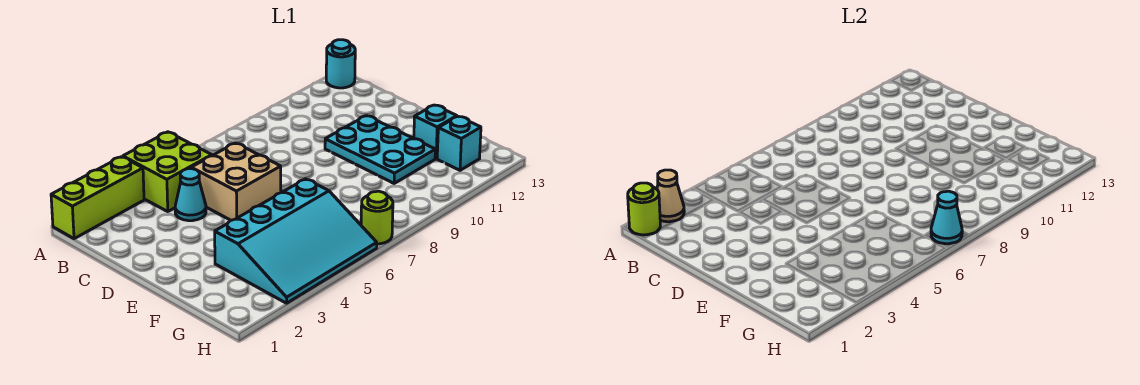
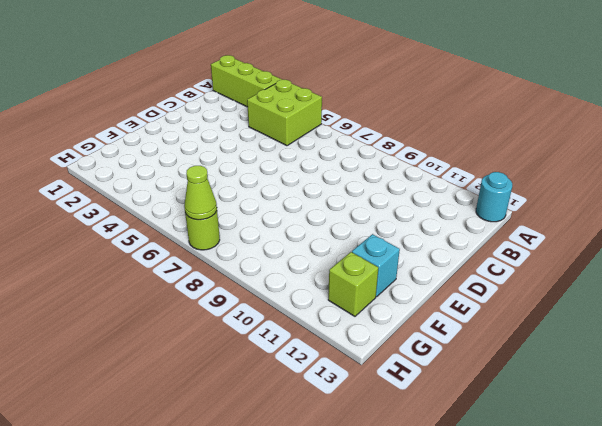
lime brick G12 level 1 -> cyan brick G12 level 1
lime cone H7 level 2 -> cyan cone H7 level 2
none -> cyan cone C4 level 1
none -> tan brick C5:D6 level 1
none -> cyan plate D10:F11 level 1

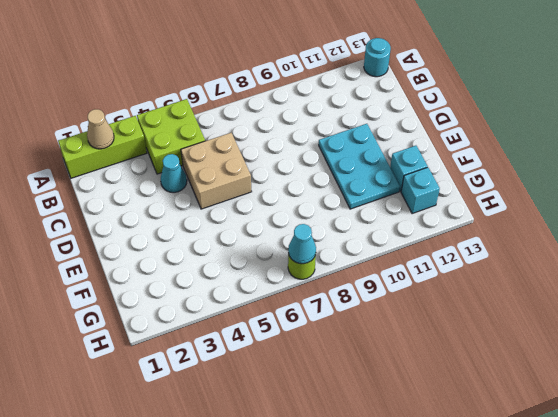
none -> cyan slope F3:H6 level 1 top F
none -> lime round brick A1 level 2

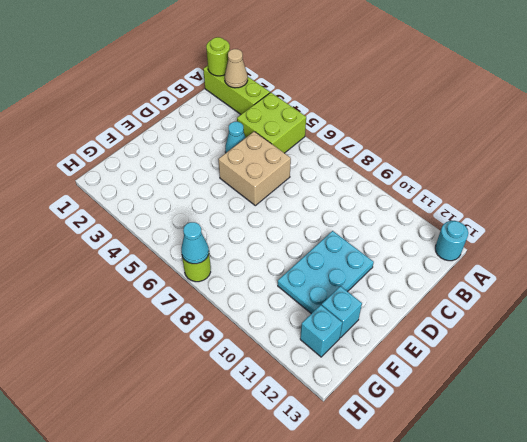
none -> cyan slope F3:H6 level 1 top F

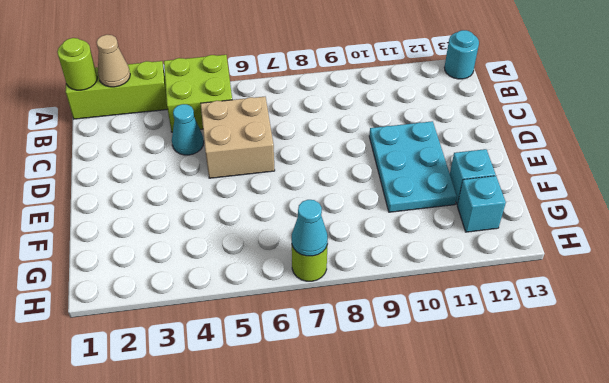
none -> cyan slope F3:H6 level 1 top F

